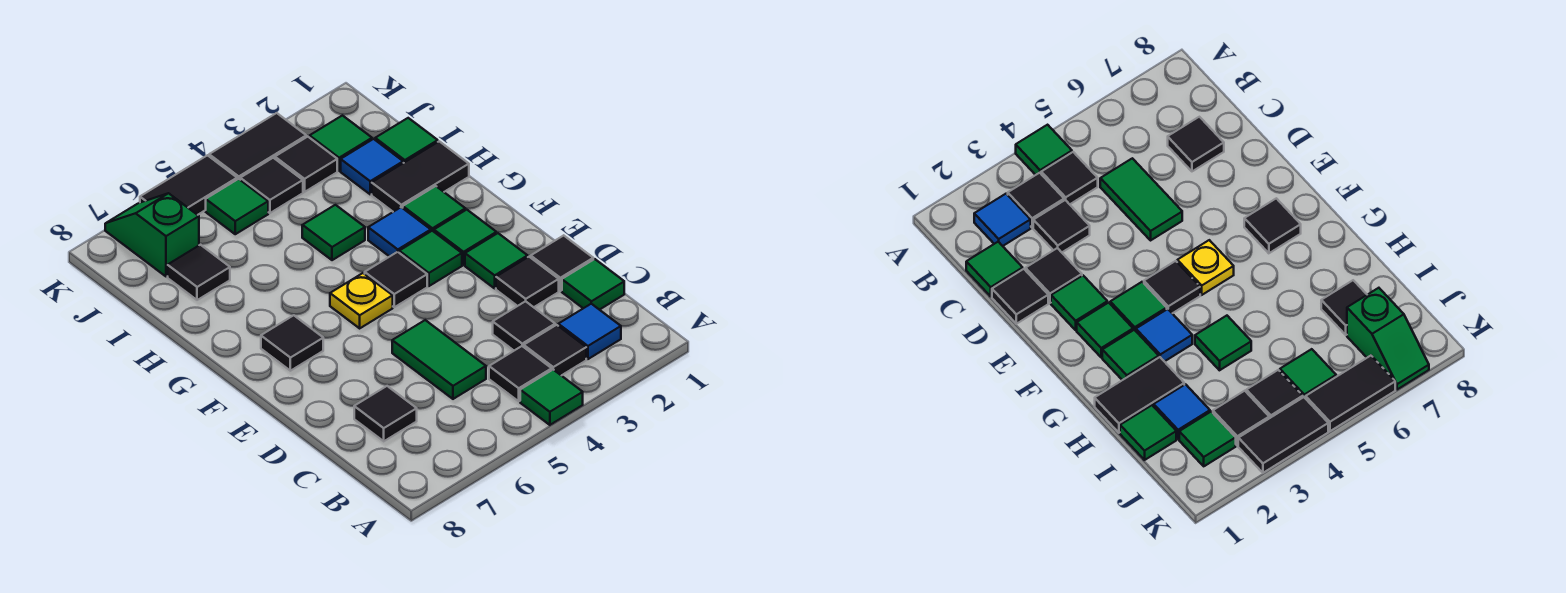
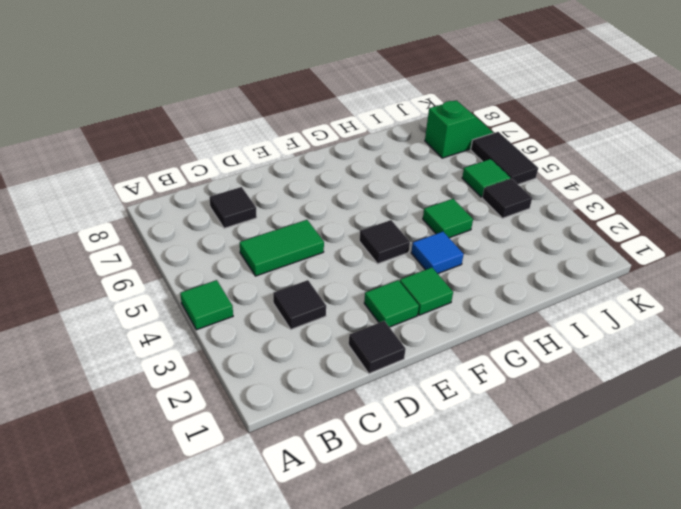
none -> blue tile B2 level 1
none -> black tile B3 level 1
none -> black tile B4 level 1
none -> green tile C1 level 1

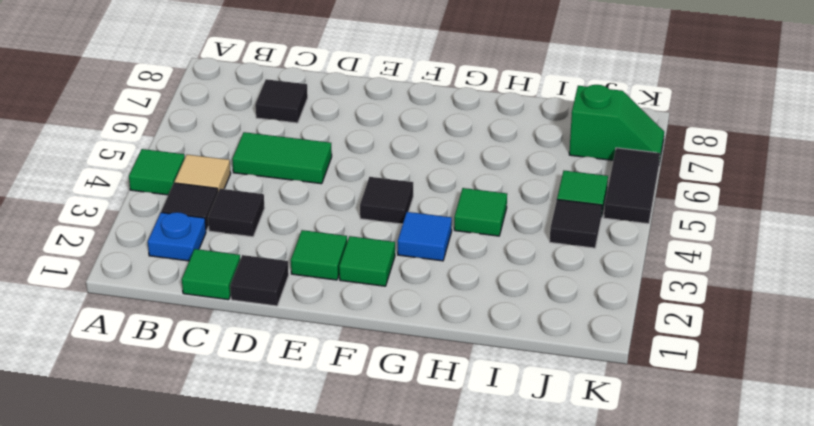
blue plate B2 level 1 -> blue tile B2 level 1
tan tile B4 level 1 -> black tile B4 level 1
none -> black tile D2 level 1
none -> green tile F3 level 1
none -> yellow plate F5 level 1
none -> black tile F7 level 1

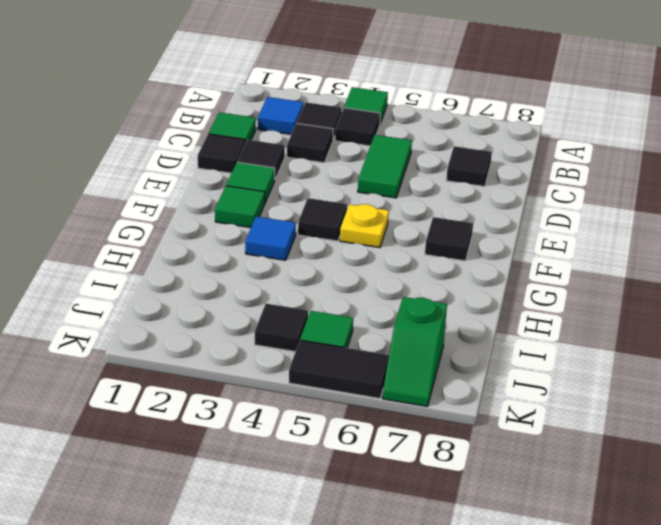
none -> green tile F3 level 1
none -> green tile G2 level 1
none -> black tile H1:H2 level 1
none -> green tile H4 level 1

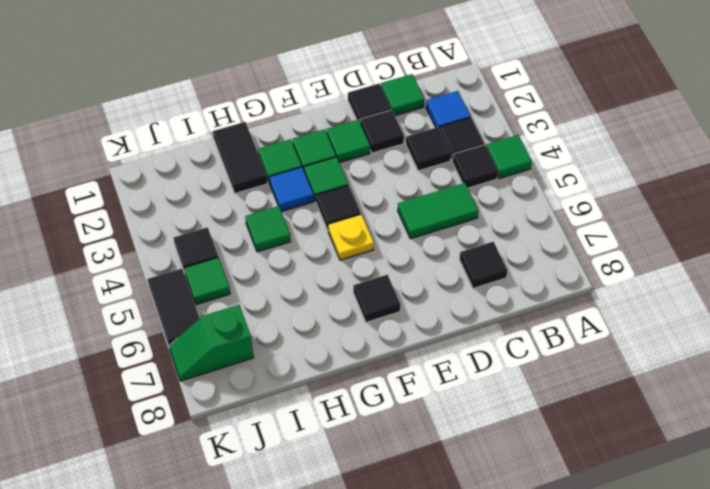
none -> green tile I1 level 1
none -> blue tile I2 level 1
none -> black tile I7 level 1
none -> green tile J2 level 1

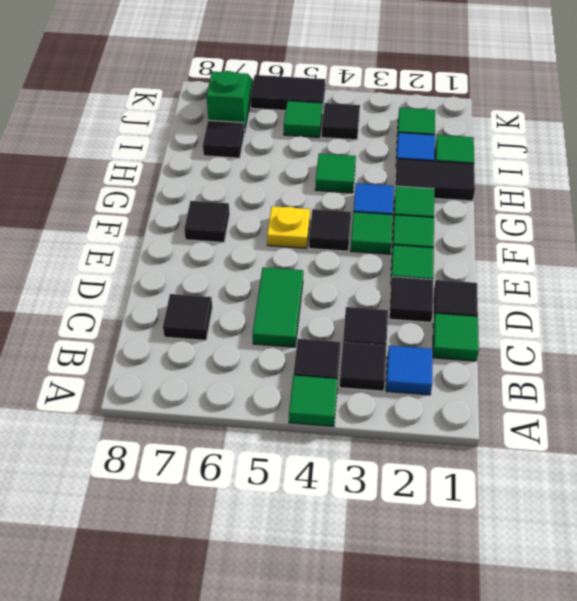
none -> black tile J3 level 1
none -> black tile K3:K4 level 1

